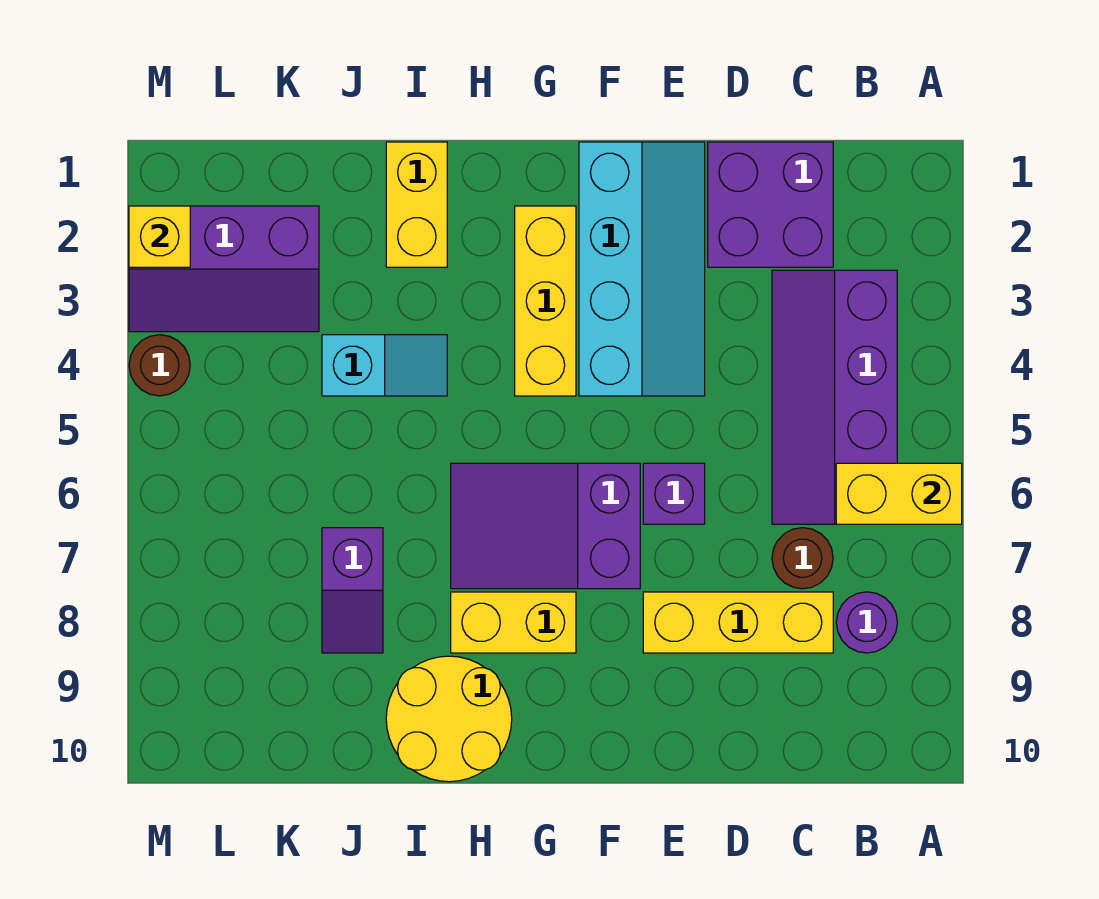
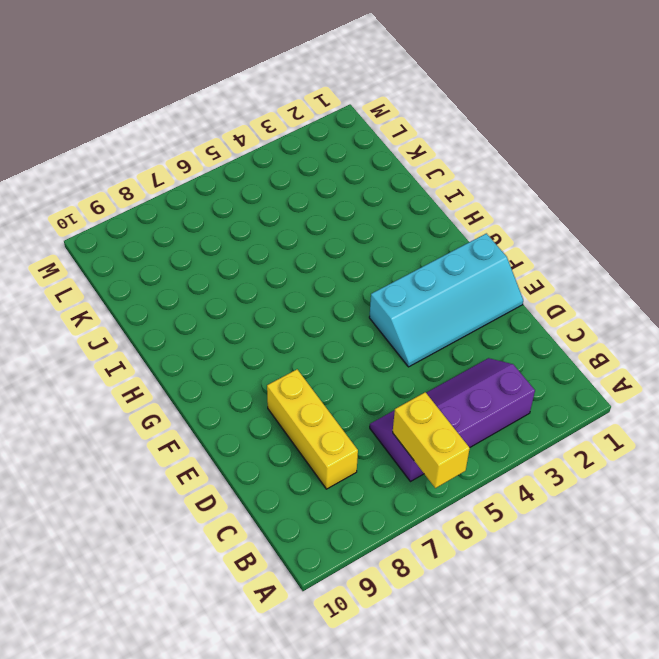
none -> purple round brick B8 level 1
none -> purple brick C1:D2 level 1
none -> brown round brick C7 level 1

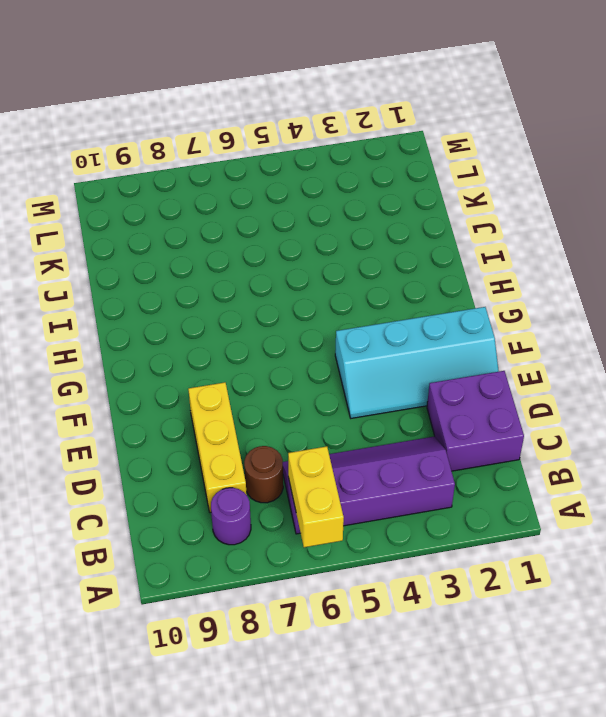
none -> purple brick E6 level 1
none -> purple slope F6:H7 level 1 top F
none -> yellow brick G2:G4 level 1

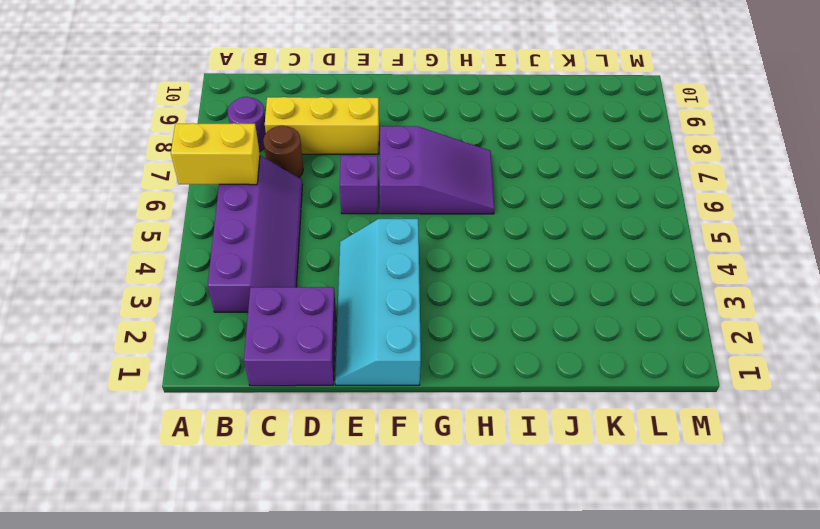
none -> yellow brick G2:G4 level 1
none -> yellow brick G8:H8 level 1
none -> yellow round brick H9:I10 level 1

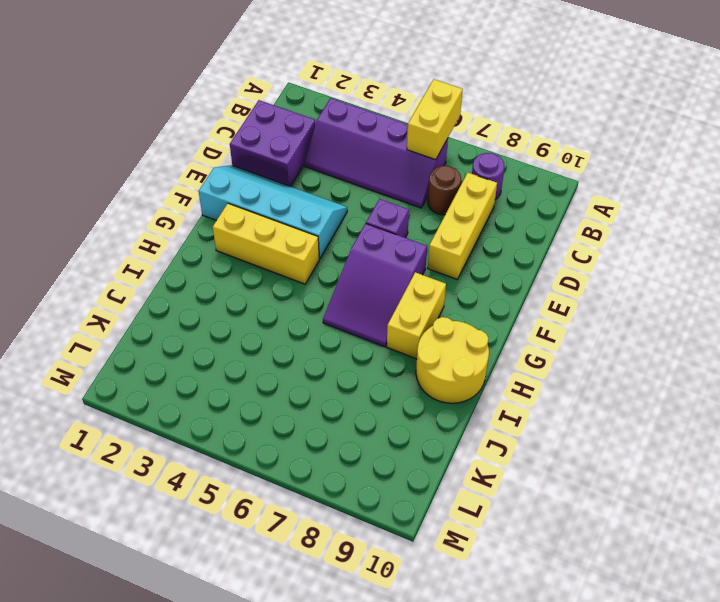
none -> yellow brick I1:I2 level 1
none -> cyan slope I4:J4 level 1 top J
none -> purple slope J7:J8 level 1 top 7

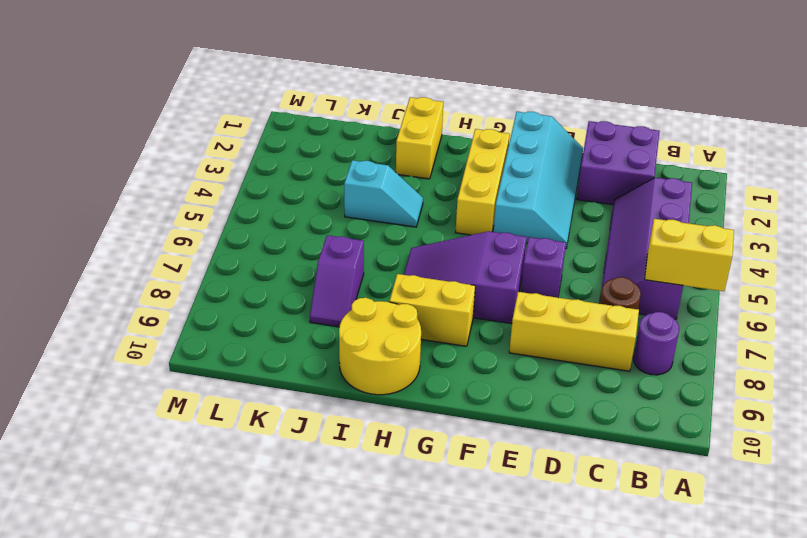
none -> purple slope K2:M3 level 1 top 2
none -> brown round brick M4 level 1
none -> yellow brick M2 level 2

